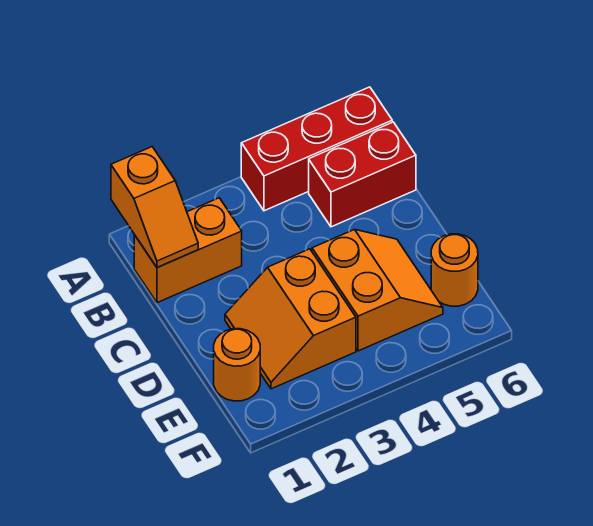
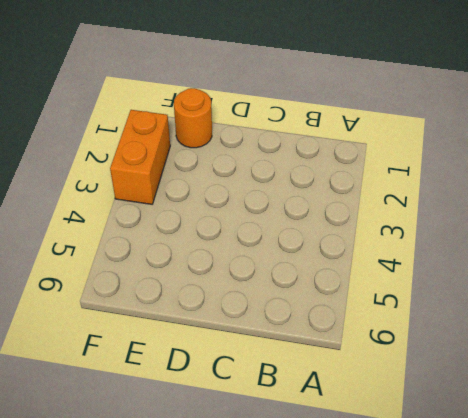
orange brick F2:F3 level 1 -> orange brick B1:B2 level 1
none -> red brick A4:A6 level 1
none -> red brick B5:B6 level 1

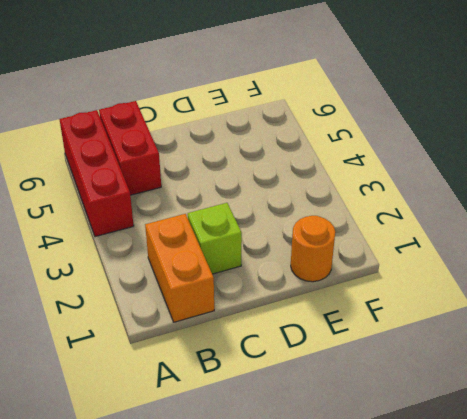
lime brick C2 level 1 -> none
none -> orange slope D2:E3 level 1 top 3
none -> orange slope D4:E5 level 1 top 4

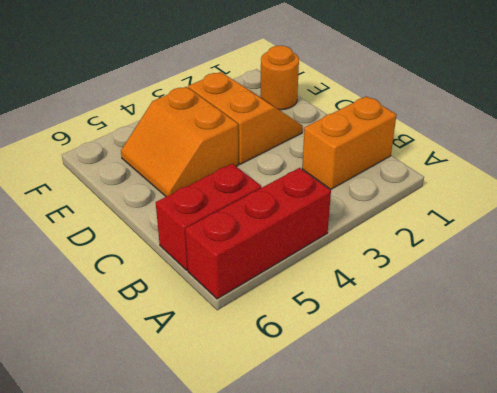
none -> orange round brick E6 level 1
none -> orange slope A1:B1 level 2 top A

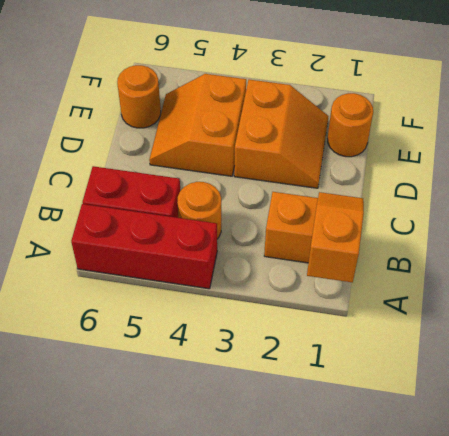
orange round brick B4 level 1 -> none

